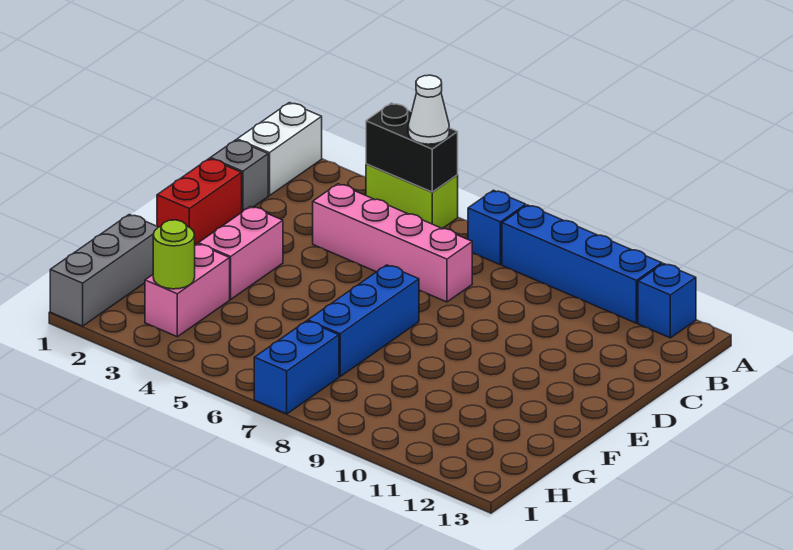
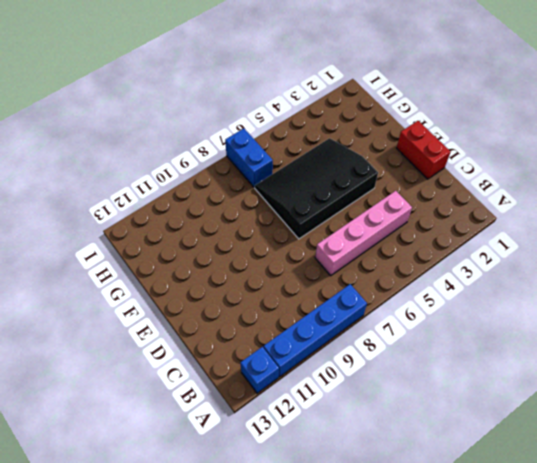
black slope E4:G7 level 1 top E -> blue brick E7:G7 level 1
none -> white brick A1:B1 level 1
none -> lime brick A4:A5 level 1
none -> blue brick A7 level 1

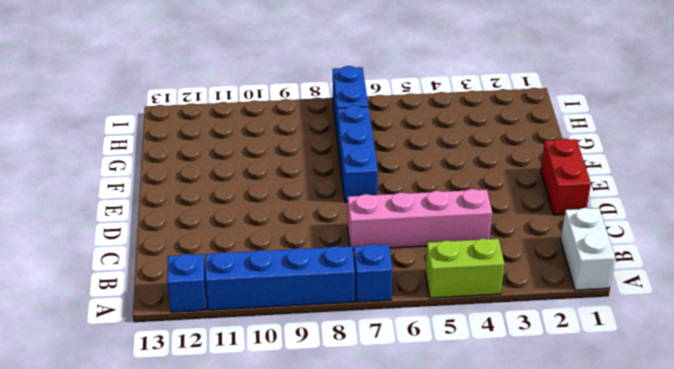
none -> grey brick C1 level 1
none -> pink brick E3:F3 level 1
none -> grey brick G1:I1 level 1

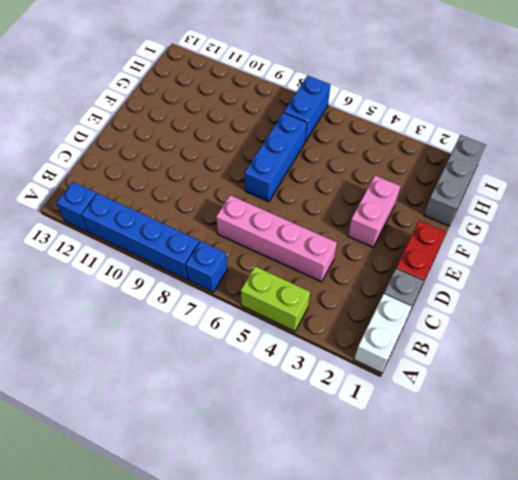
none -> pink brick G3:H3 level 1
none -> black brick A4:A5 level 2
none -> lime round brick H3 level 2

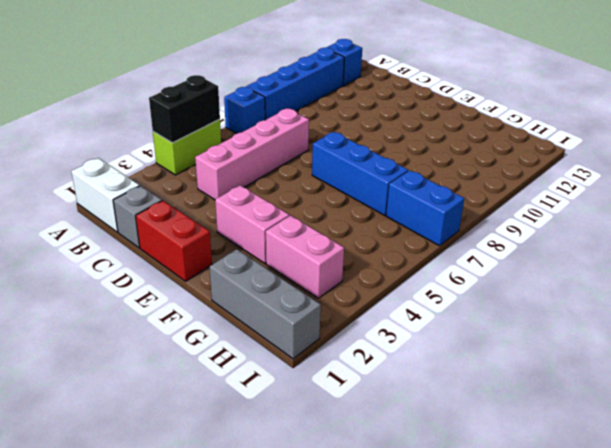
none -> lime round brick H3 level 2
none -> white cone A5 level 3

